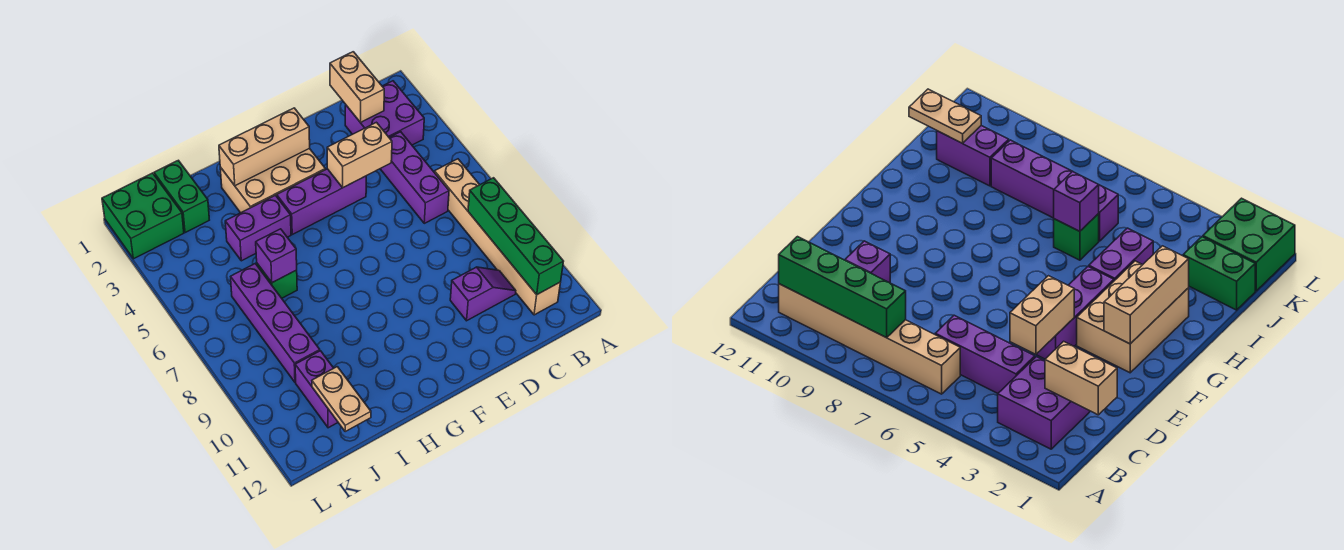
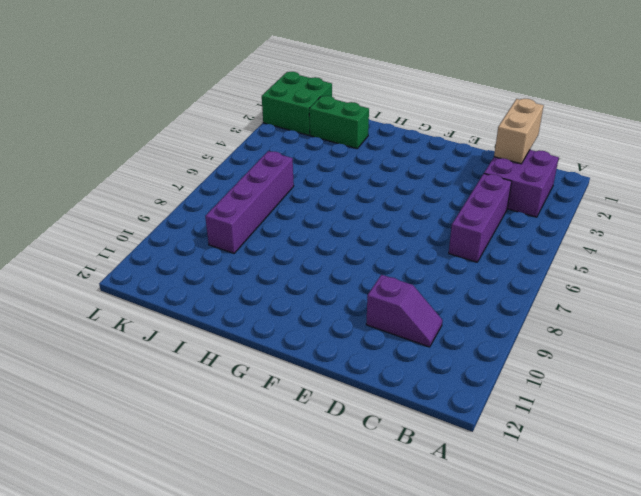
green brick I2:J2 level 1 -> green brick J1:J2 level 1
none -> tan brick B6:B11 level 1
none -> purple brick E4:G4 level 1
none -> tan brick F2:H3 level 1

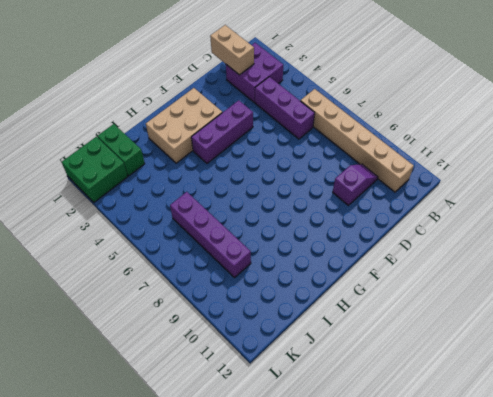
none -> purple brick H4:I4 level 1
none -> green brick I6 level 1
none -> purple brick J10:J11 level 1

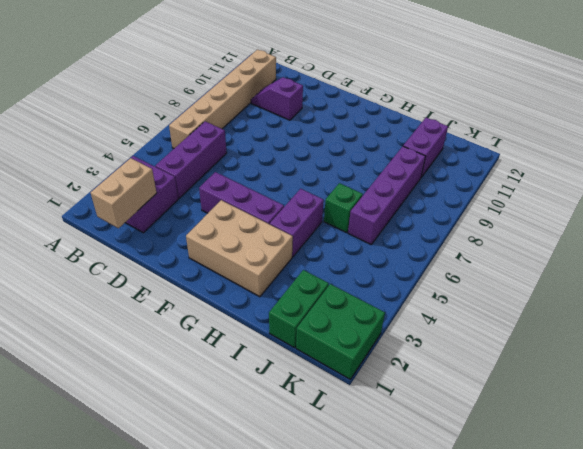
purple brick H4:H5 level 1 -> purple brick H4:I4 level 1
none -> green brick B8:B11 level 2
none -> tan brick D4:E4 level 2
none -> tan brick F2:H2 level 2

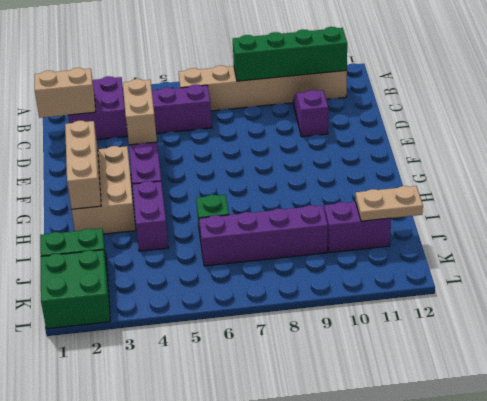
none -> purple brick I6 level 2

